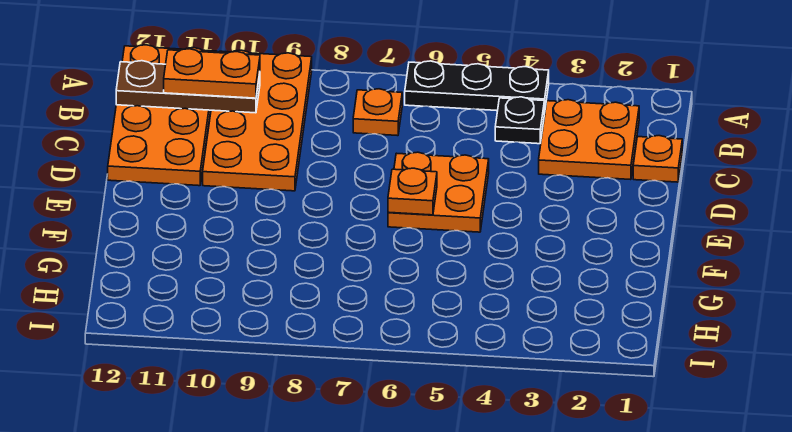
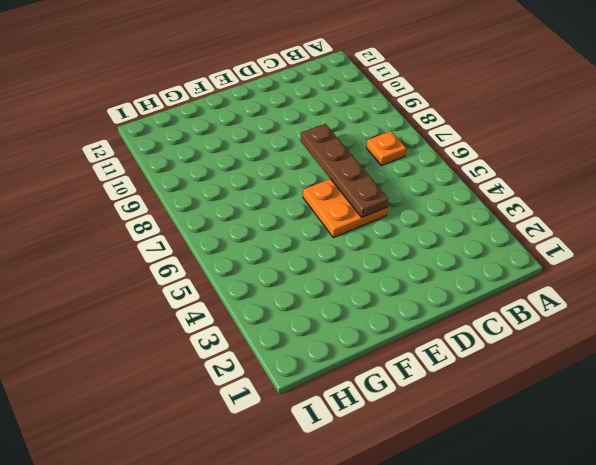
brown plate D5:D8 level 2 -> none
none -> black plate A4:A6 level 1
none -> orange plate A9:D10 level 1

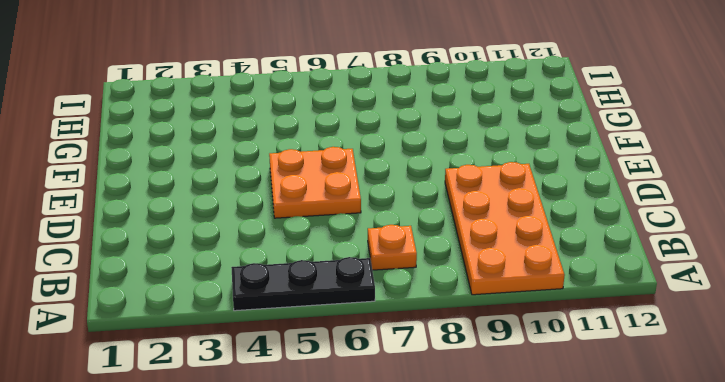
none -> orange plate A11:D12 level 1
none -> orange plate B2:C3 level 1

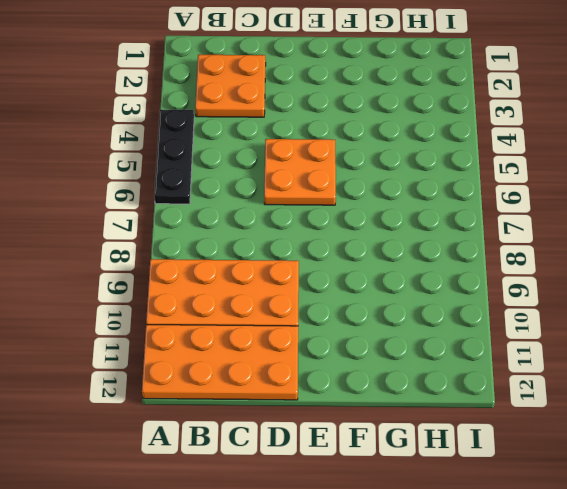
none -> black plate B4 level 1
none -> orange plate B7 level 1

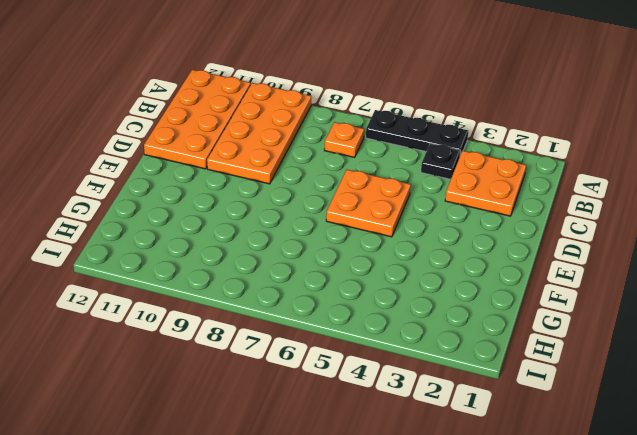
none -> orange plate C1 level 1
none -> brown plate B10:B12 level 2

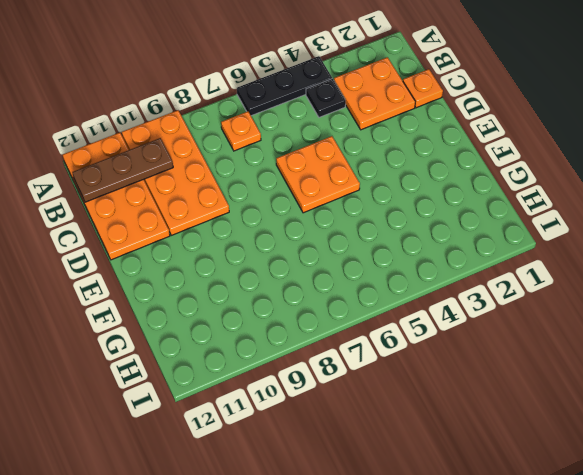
none -> orange plate E6 level 2
none -> orange plate B10:B11 level 3

